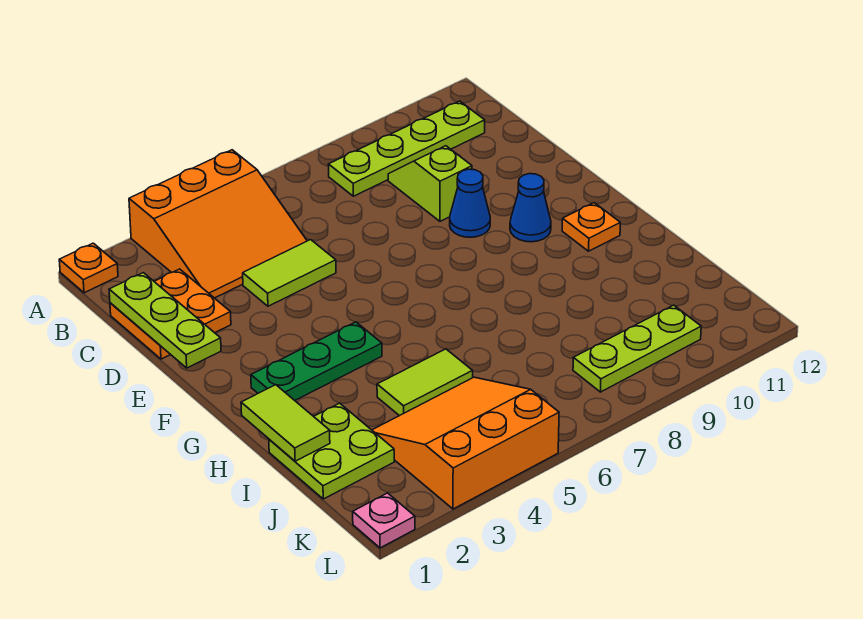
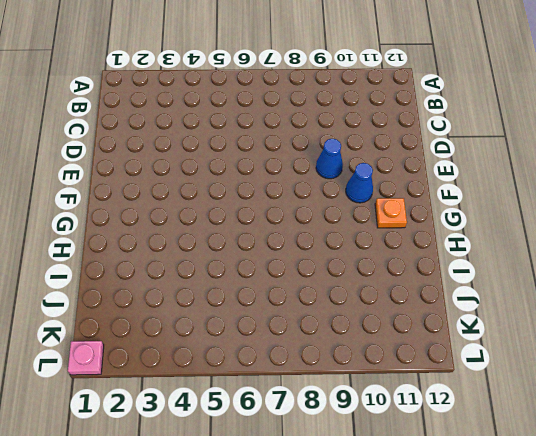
none -> orange plate A1 level 1
none -> orange slope A3:C5 level 1 top A
none -> lime plate B8:B11 level 1

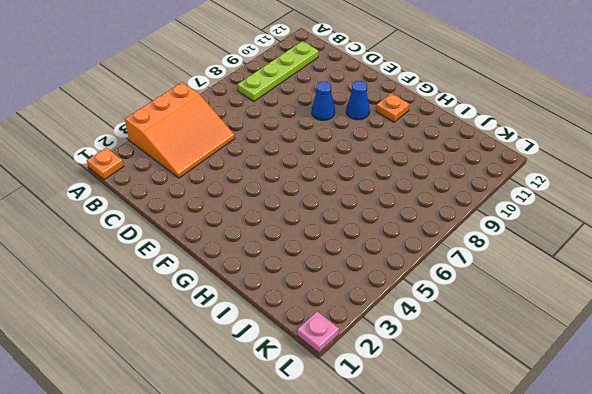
none -> orange plate C1:D2 level 1
none -> lime slope C9:D9 level 1 top D
none -> lime tile D4:D5 level 1

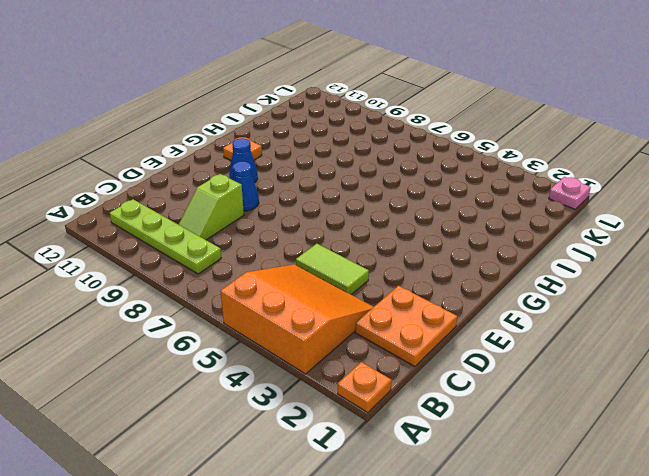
none -> green plate G2:G4 level 1
none -> lime plate I1:J2 level 1
none -> lime tile I4:I5 level 1

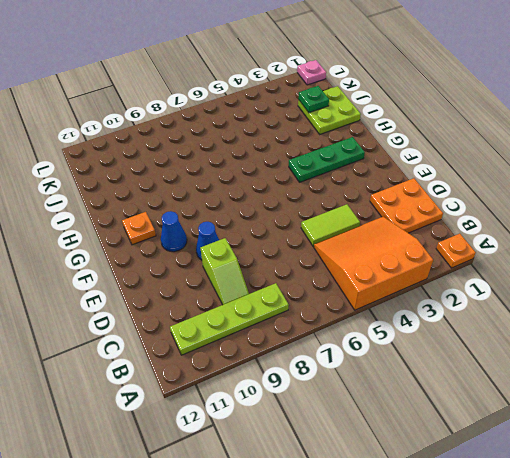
green plate J2 level 2 -> none
none -> lime tile I4:I5 level 1
none -> orange slope J3:L5 level 1 top L
none -> lime plate K8:K10 level 1

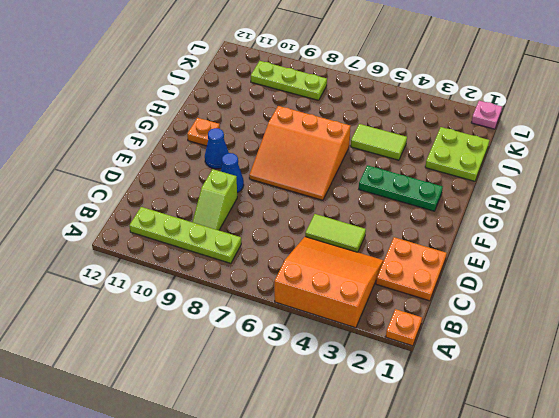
orange slope F6:H8 level 1 top H -> orange slope J3:L5 level 1 top L
none -> lime plate C1:E1 level 2
none -> lime tile H1:I1 level 2

